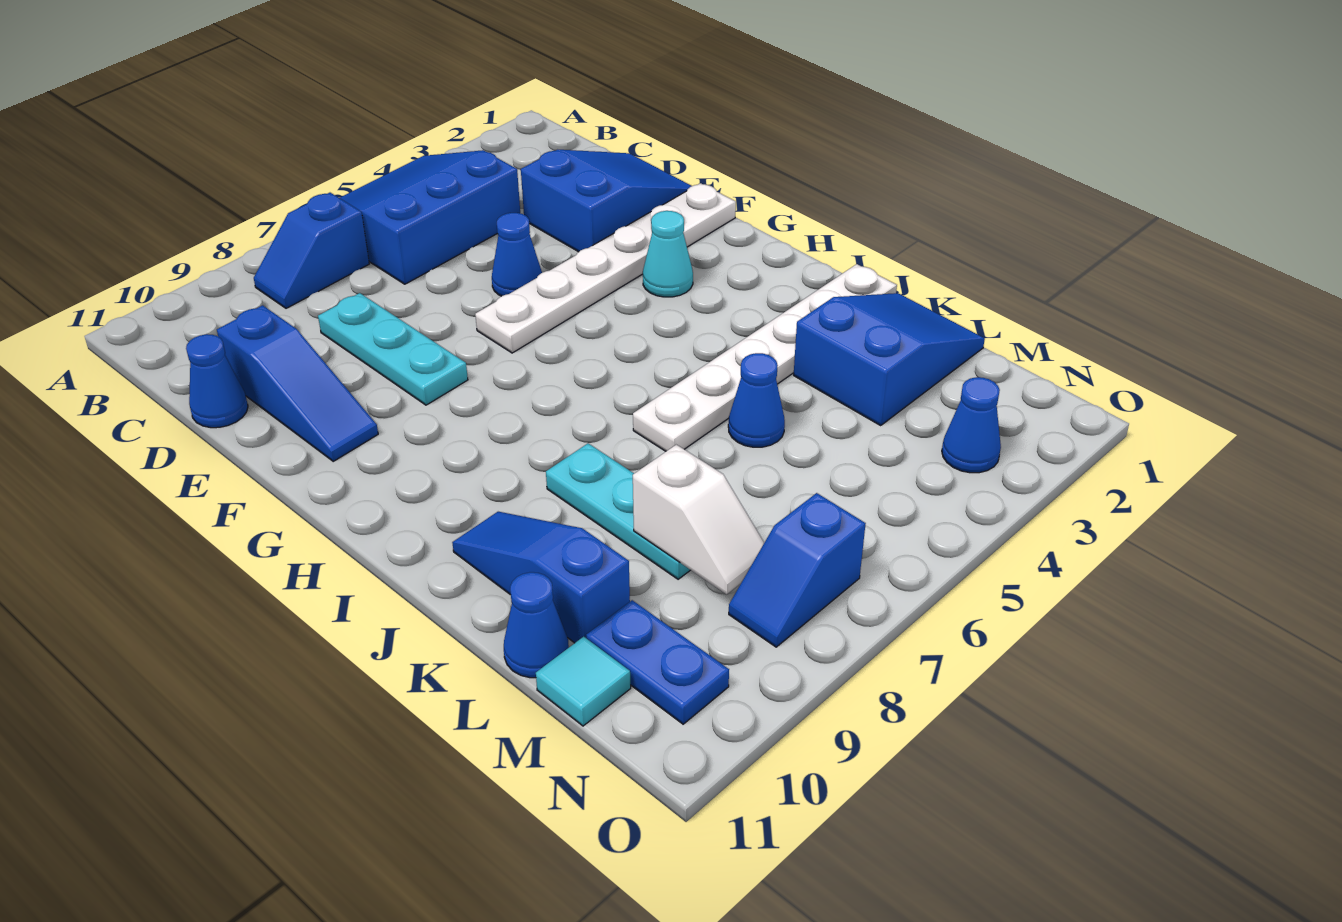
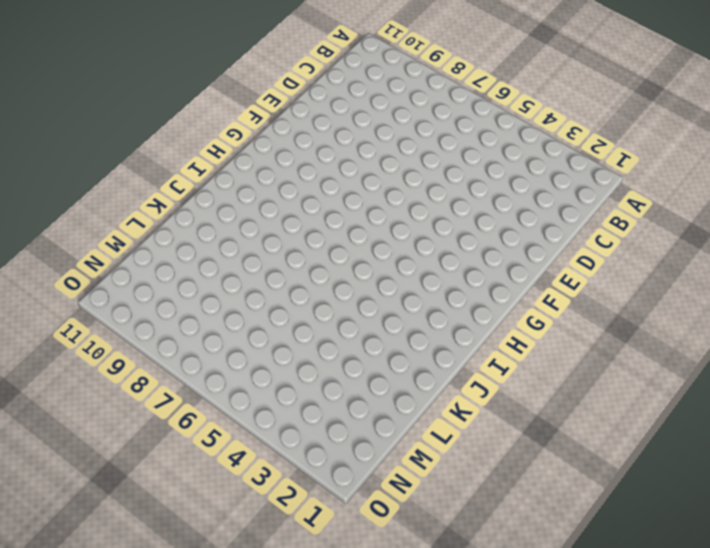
none -> blue slope A4:C6 level 1 top C
none -> blue slope B7:B8 level 1 top 7
none -> blue slope D1:E3 level 1 top 3

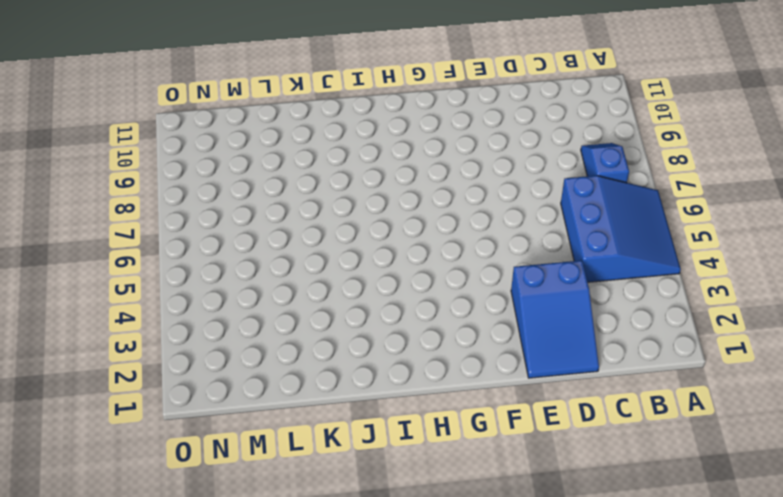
none -> cyan plate D8:F8 level 1
none -> blue slope D10:F10 level 1 top D
none -> blue cone D11 level 1

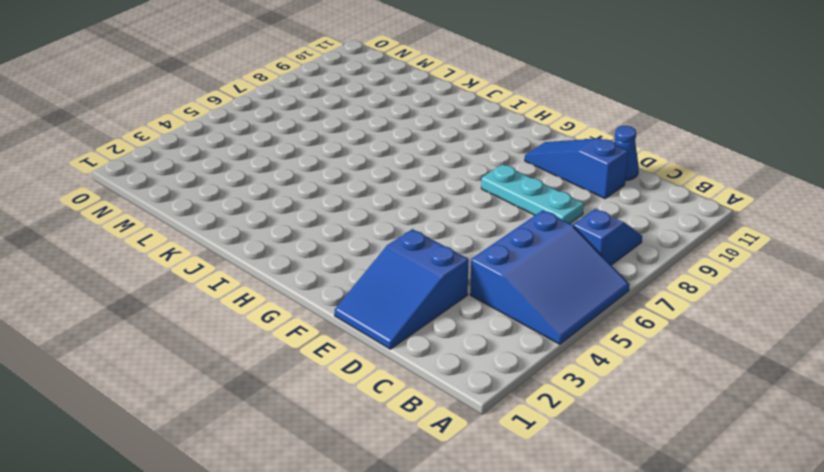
none -> blue cone E5 level 1
none -> white plate F1:F6 level 1
none -> cyan cone G3 level 1

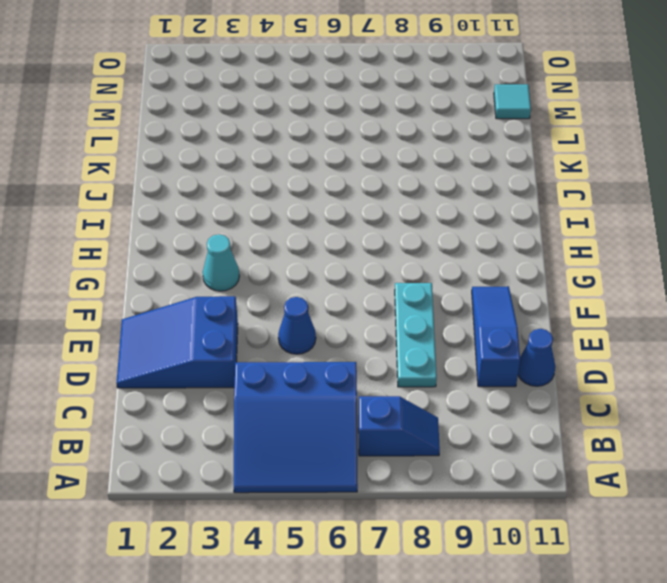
none -> white plate F1:F6 level 1
none -> white plate J1:J6 level 1
none -> cyan plate J8:L8 level 1

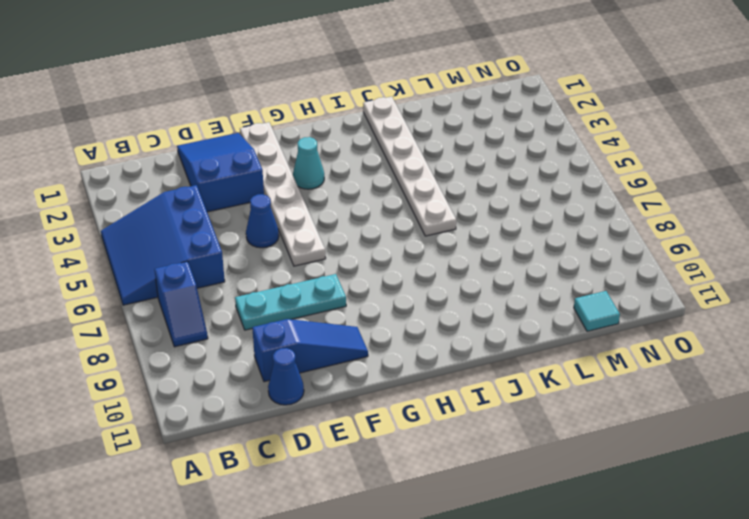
none -> cyan plate J8:L8 level 1
none -> blue slope J10:L10 level 1 top L
none -> blue slope K1:L3 level 1 top 3

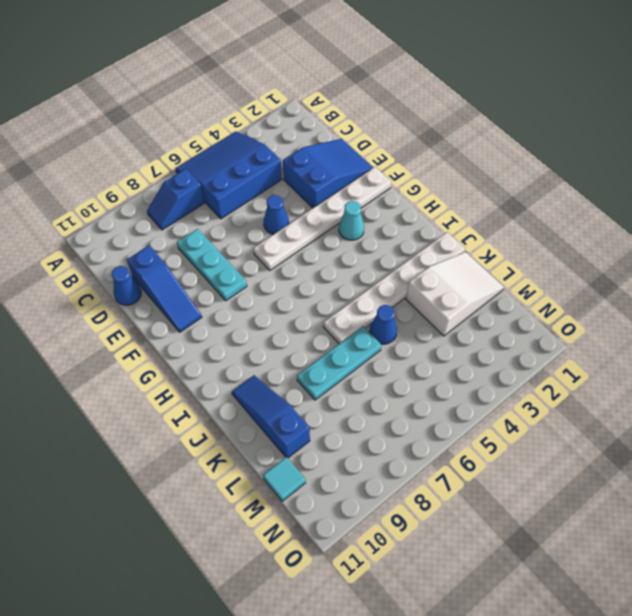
white slope K1:L3 level 1 top 3 -> blue slope K1:L3 level 1 top 3
cyan plate K6:K8 level 1 -> cyan plate J8:L8 level 1
none -> blue cone L11 level 1
none -> blue plate M10:N10 level 1
none -> blue cone N3 level 1

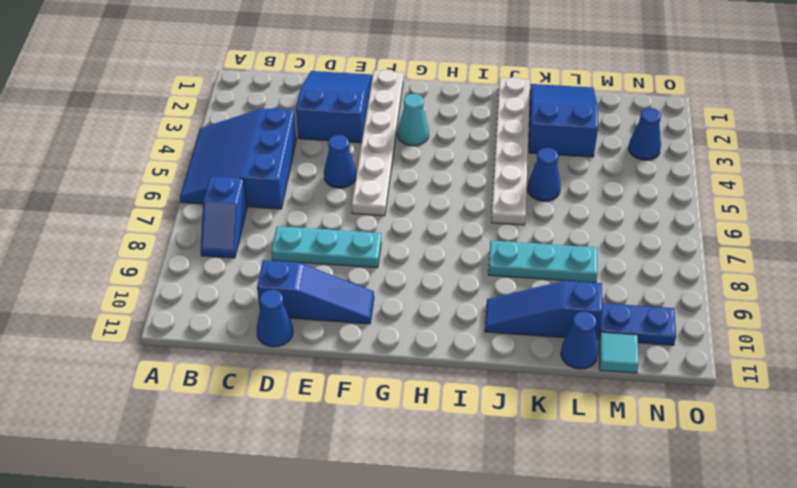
none -> blue slope N7:N8 level 1 top 7
none -> white slope L8:M8 level 2 top L

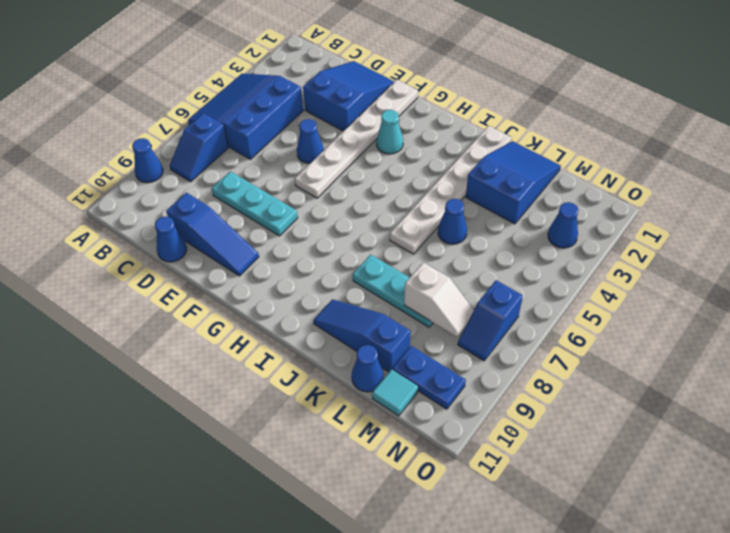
blue cone A9 level 1 -> none

